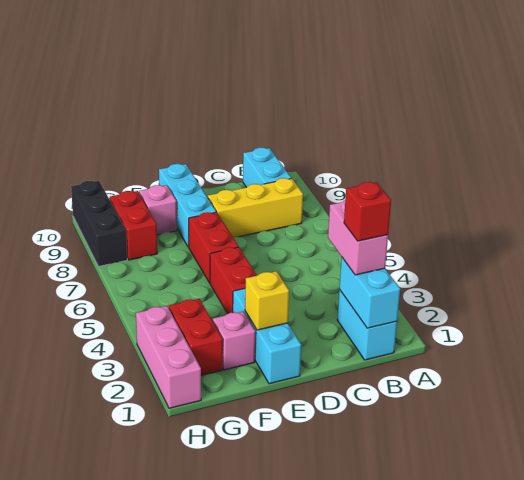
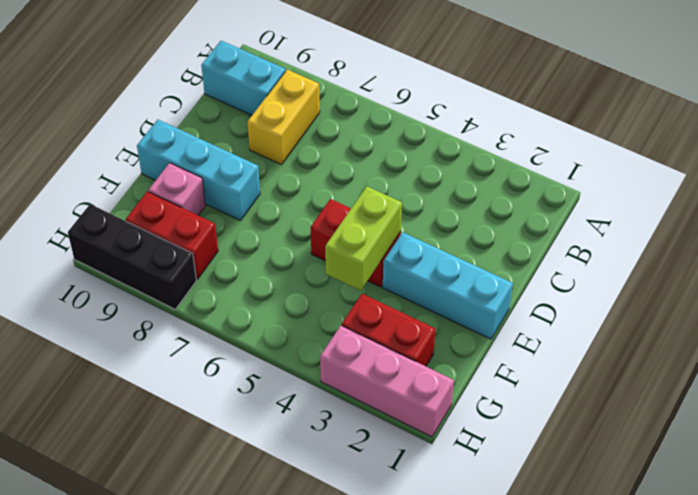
yellow brick B8:C8 level 1 -> yellow brick B8:D8 level 1
lime brick E4:F4 level 2 -> none
none -> cyan brick B1:B2 level 1
none -> red brick E6:E7 level 1
none -> pink brick F2 level 1

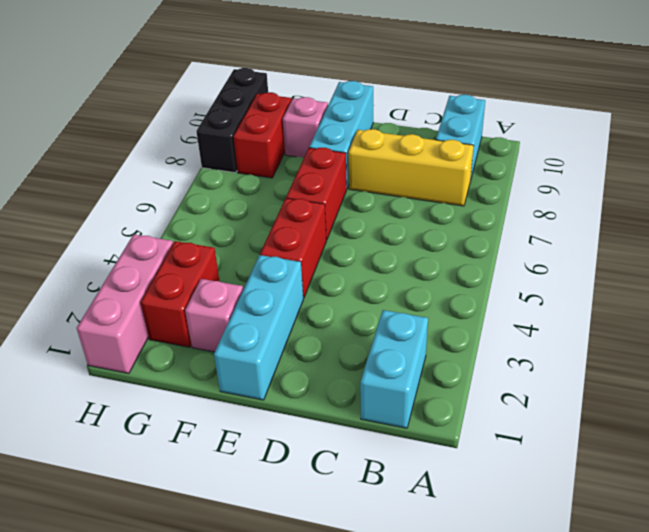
none -> cyan brick B1:B2 level 2
none -> yellow brick E2 level 2
none -> pink brick B2:B3 level 3

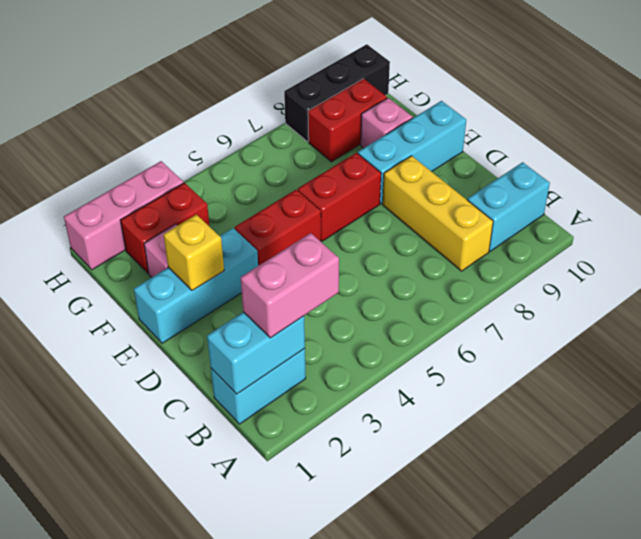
none -> red brick B2 level 4

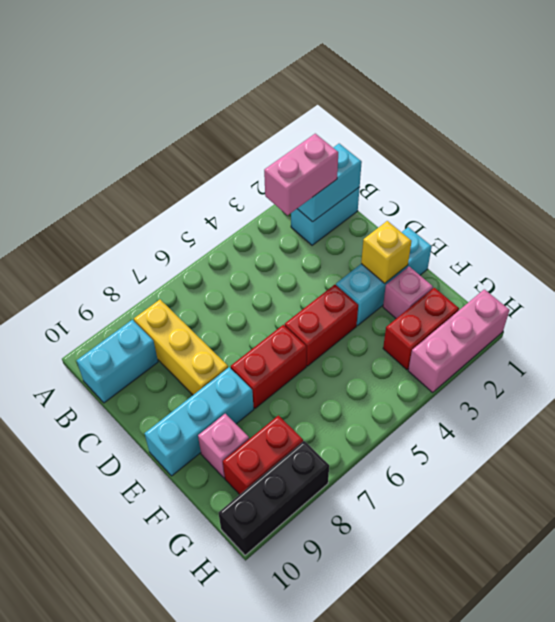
none -> red brick B2 level 4

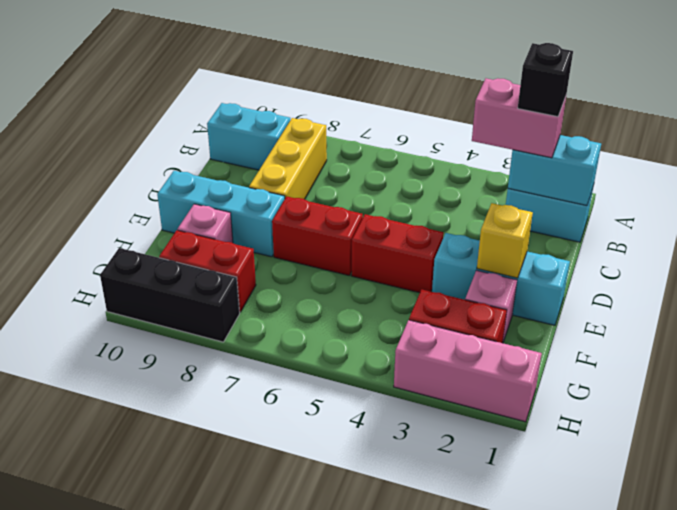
black brick B2 level 4 -> red brick B2 level 4

